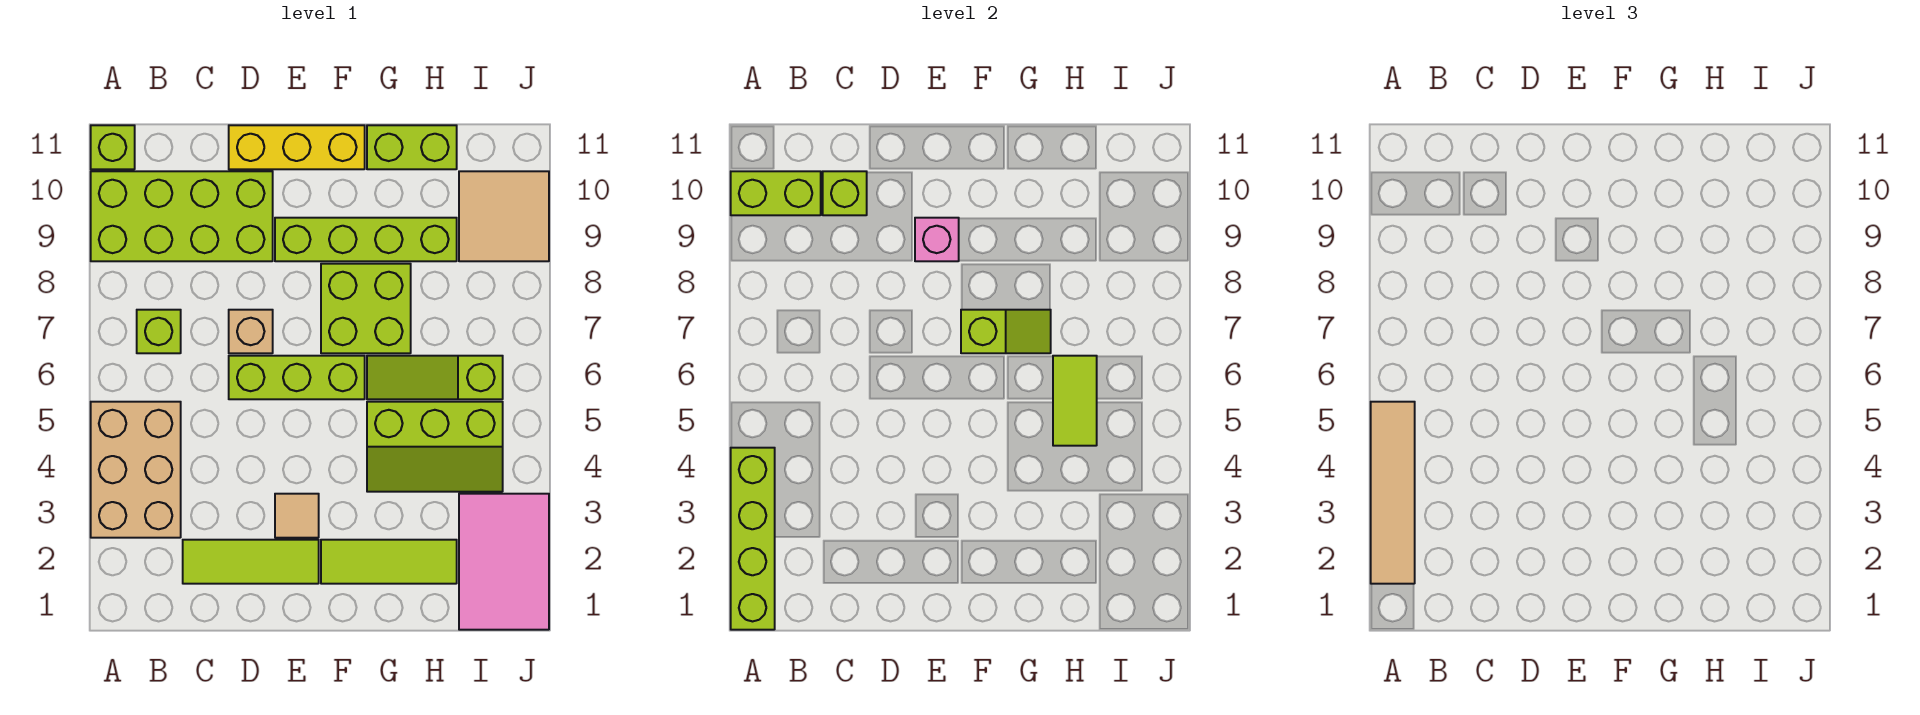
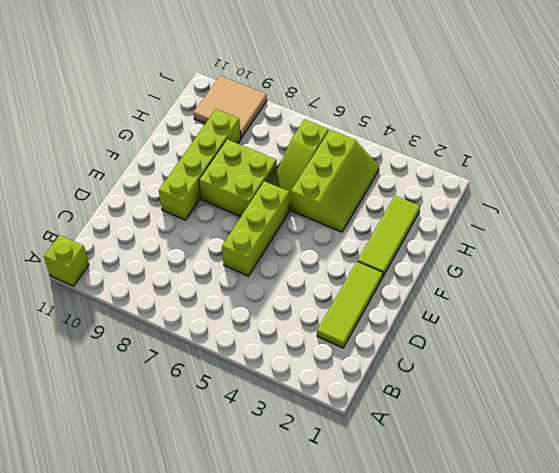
none -> tan brick A3:B5 level 1
none -> lime brick A9:D10 level 1
none -> lime brick B7 level 1

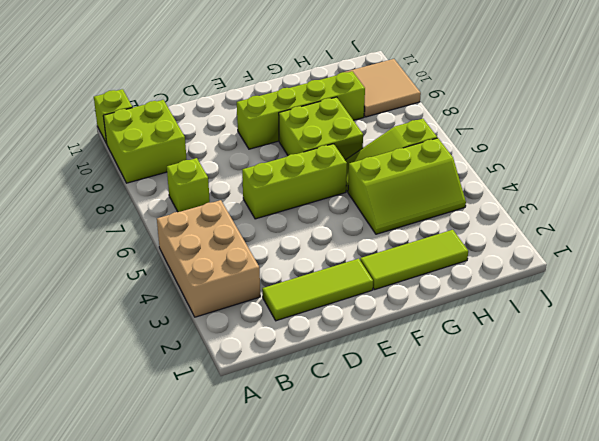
lime brick A9:B10 level 1 -> lime brick A9:D10 level 1
none -> tan brick D7 level 1
none -> yellow brick D11:F11 level 1
none -> tan tile E3 level 1

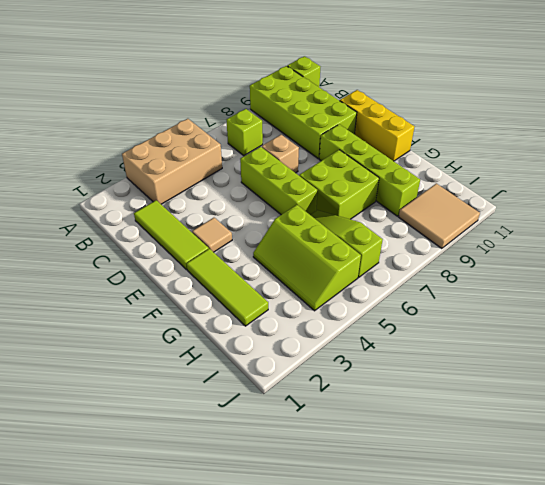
none -> lime brick G11:H11 level 1
none -> pink tile I1:J3 level 1
none -> lime brick A1:A4 level 2

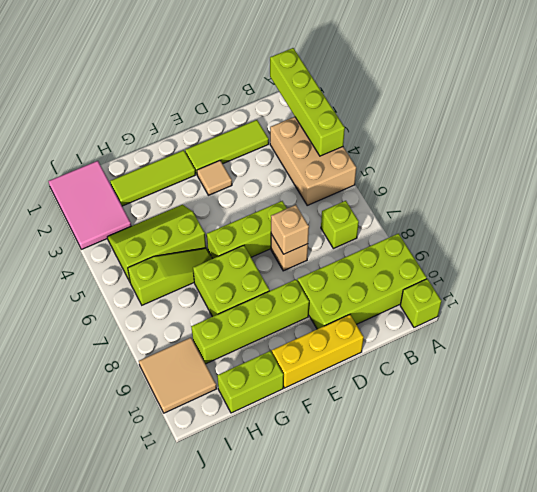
tan brick D7 level 2 -> none
none -> lime brick A10:B10 level 2
none -> lime brick C10 level 2
none -> pink brick E9 level 2

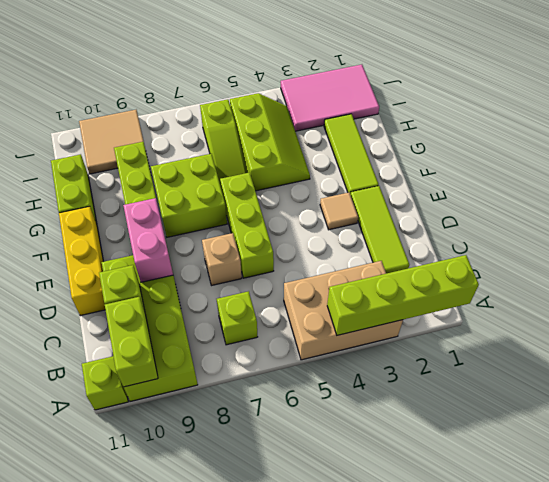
pink brick D9:E9 level 2 -> pink brick E9 level 2
none -> lime slope F7:G7 level 2 top F
none -> lime tile H5:H6 level 2
none -> tan tile A2:A5 level 3

